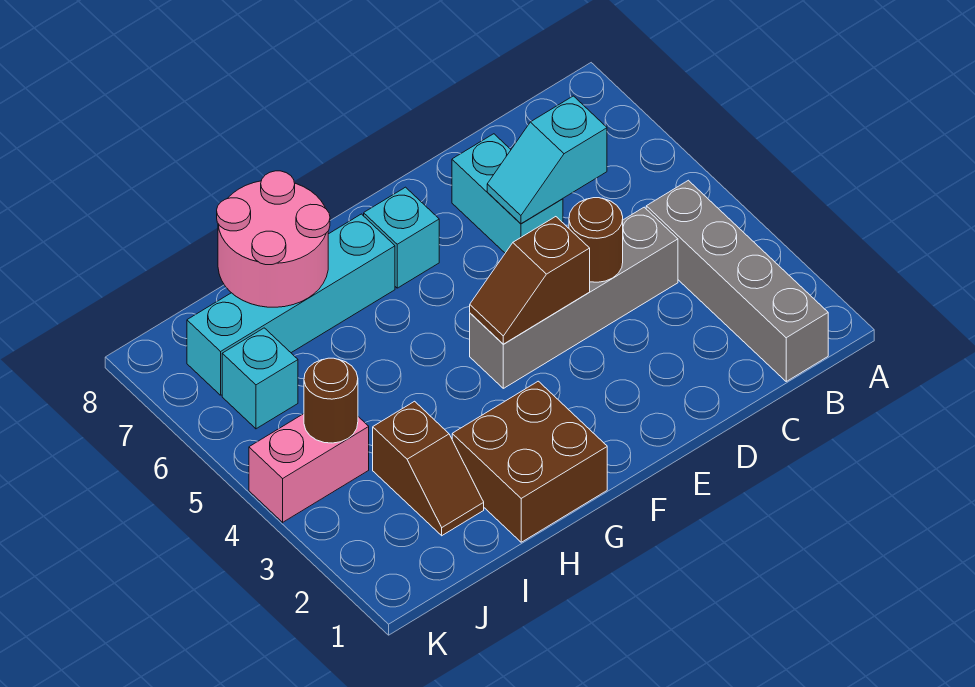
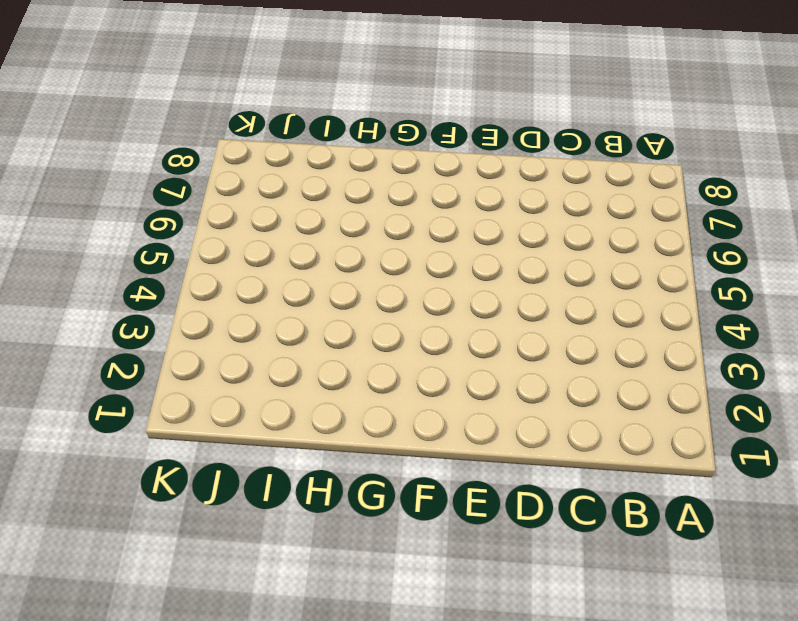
none -> grey brick B1:B4 level 1
none -> grey brick C4:F4 level 1
none -> cyan brick D6:D7 level 1

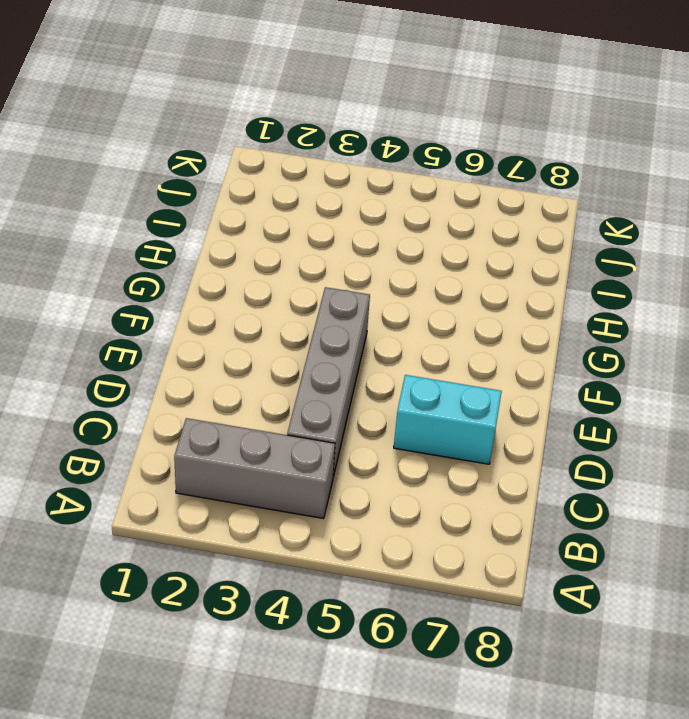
grey brick B2:B4 level 1 -> grey brick B1:B4 level 1
none -> cyan brick F7 level 1
none -> brown brick G1:H2 level 1
none -> cyan brick G7:J7 level 1

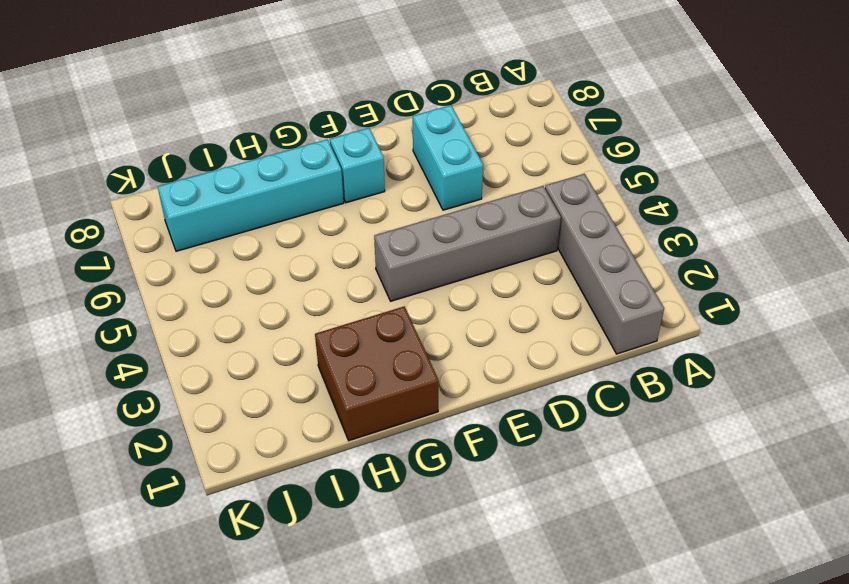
none -> brown slope I2:I3 level 1 top 3
none -> pink brick J4:K4 level 1
none -> cyan brick J6 level 1

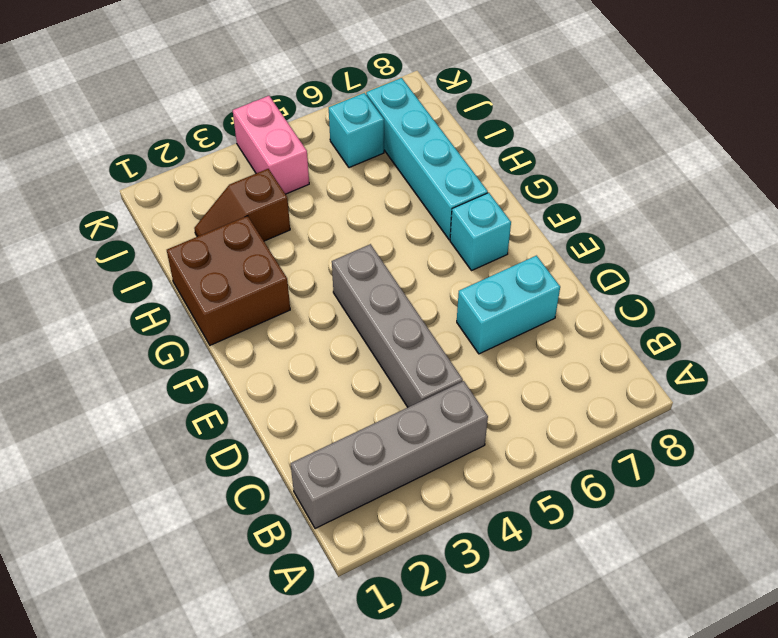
none -> cyan slope C6:D6 level 2 top C
none -> brown round brick D4 level 2
none -> brown slope E4:F4 level 2 top E

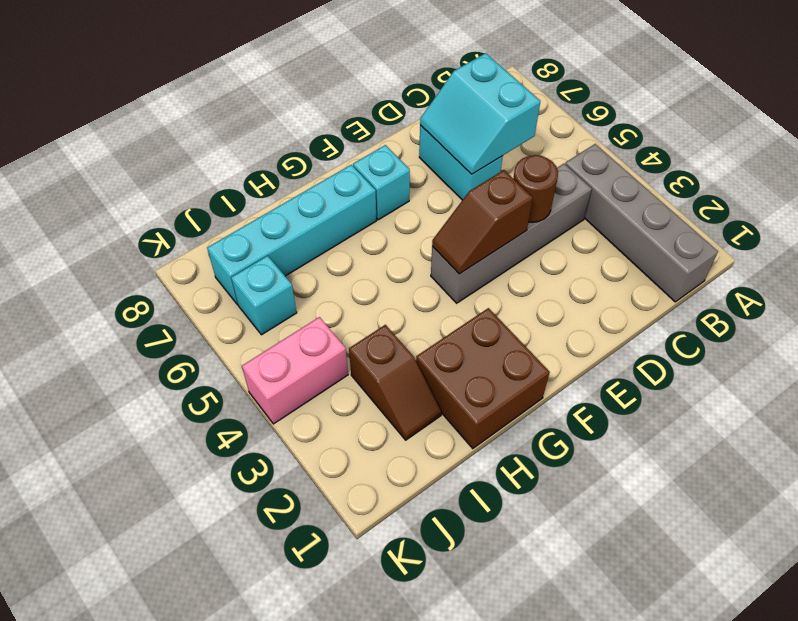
cyan slope C6:D7 level 2 top C -> cyan slope C6:D6 level 2 top C
none -> pink round brick H7:I8 level 2
none -> brown round brick J4 level 2

